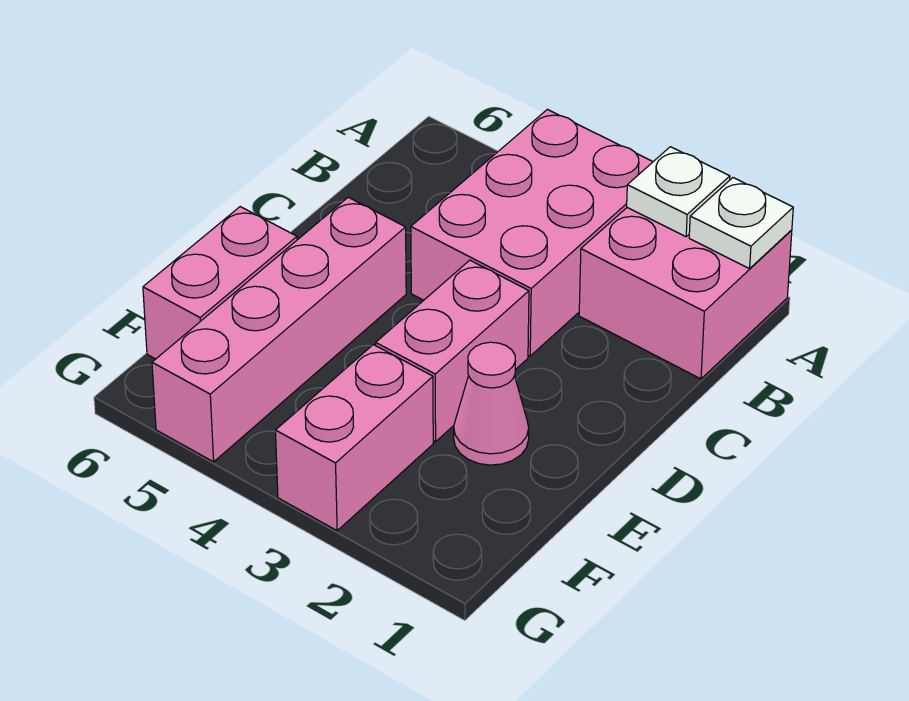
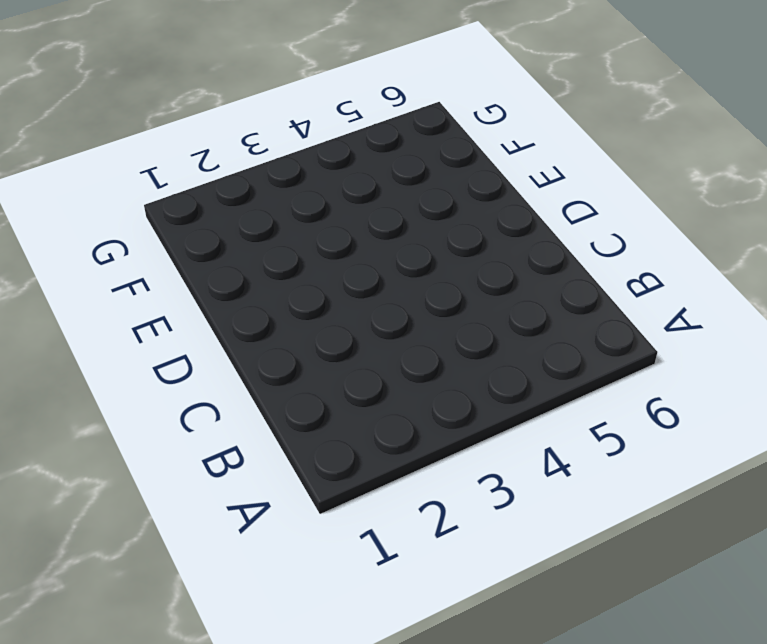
none -> pink brick A1:B2 level 1
none -> pink brick A3:C4 level 1

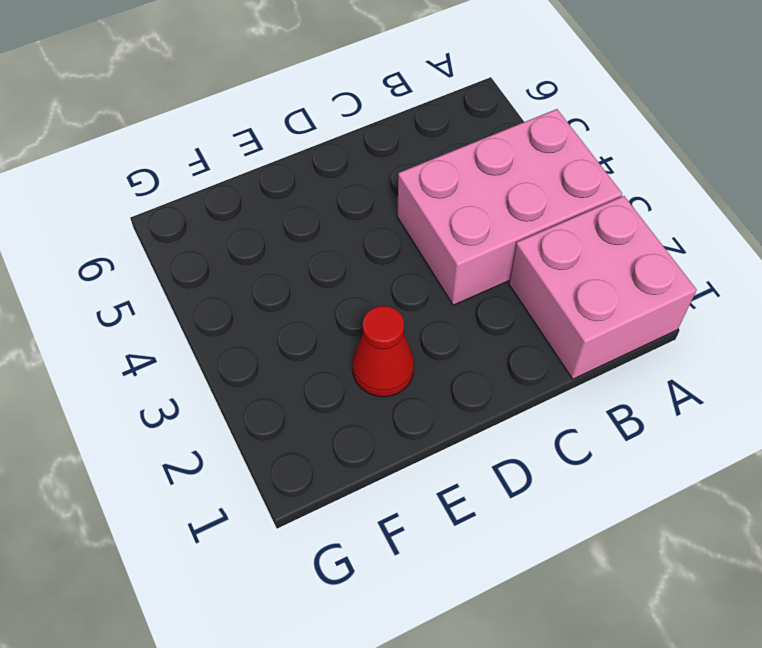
red cone E2 level 1 -> pink cone E2 level 1
none -> pink brick D3:E3 level 1
none -> pink brick D5:G5 level 1

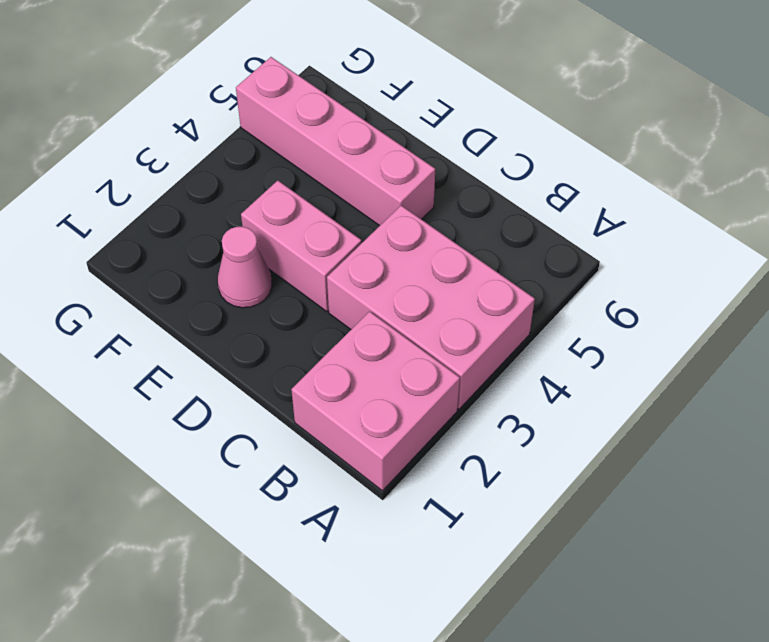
none -> pink brick E6:F6 level 1
none -> pink brick F3:G3 level 1

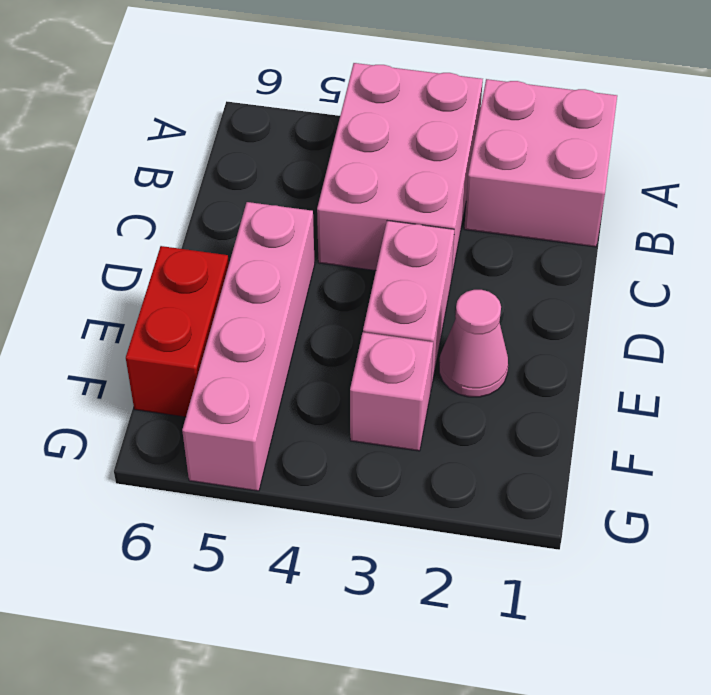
red brick E6:F6 level 1 -> pink brick E6:F6 level 1
pink brick F3 level 1 -> pink brick F3:G3 level 1
none -> white plate A1 level 2
none -> white plate A2 level 2

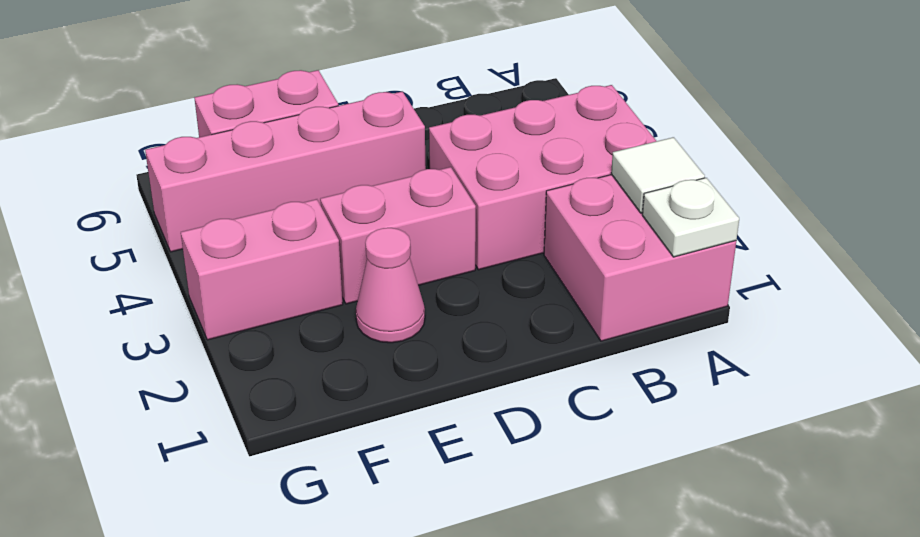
white tile A2 level 2 -> white plate A2 level 2

